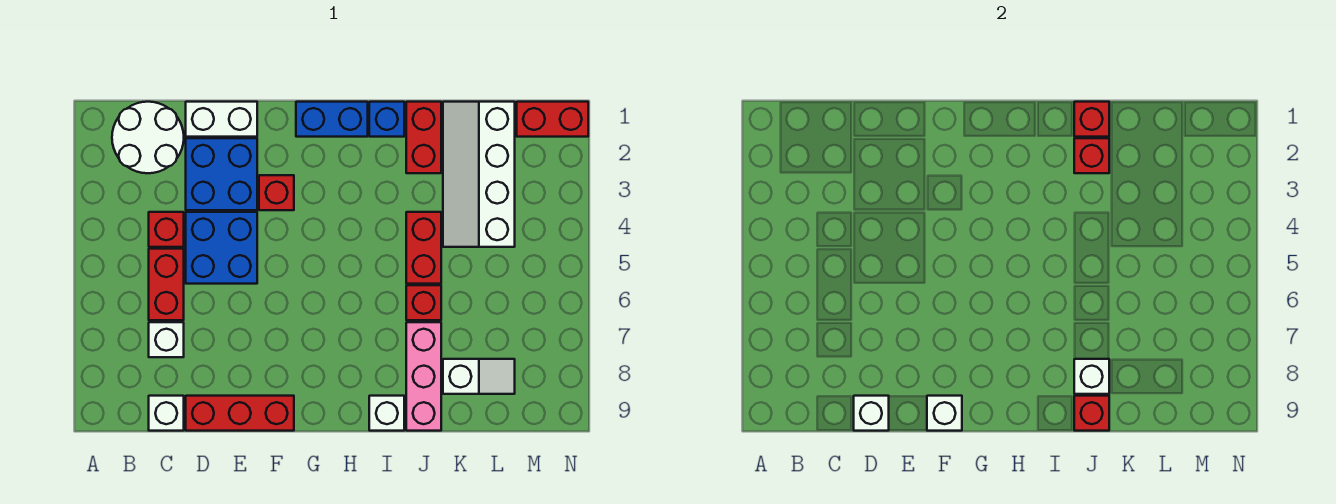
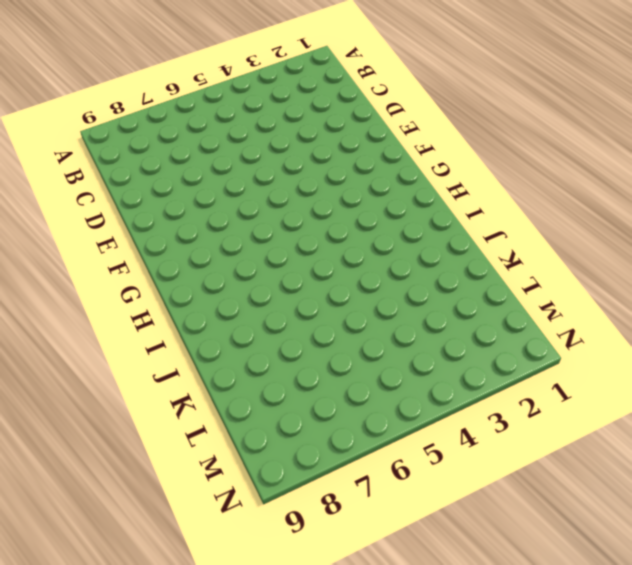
none -> white round brick B1:C2 level 1
none -> red brick C4 level 1
none -> red brick C5:C6 level 1

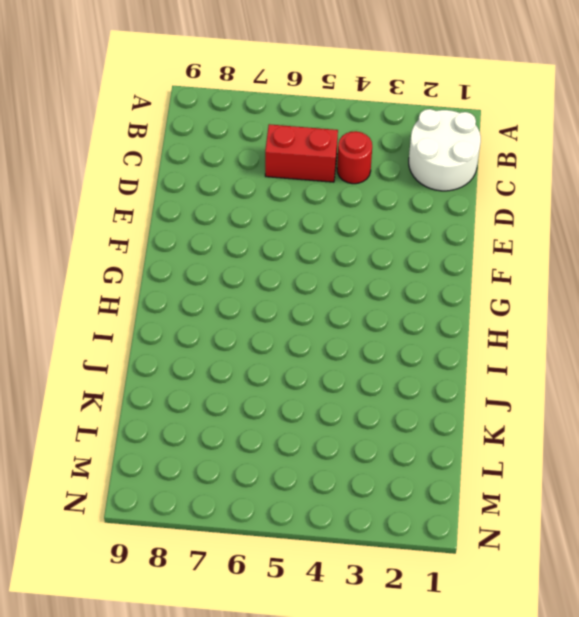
red round brick C4 level 1 -> red brick C4 level 1
none -> white brick C7 level 1
none -> white brick C9 level 1
none -> white brick D1:E1 level 1

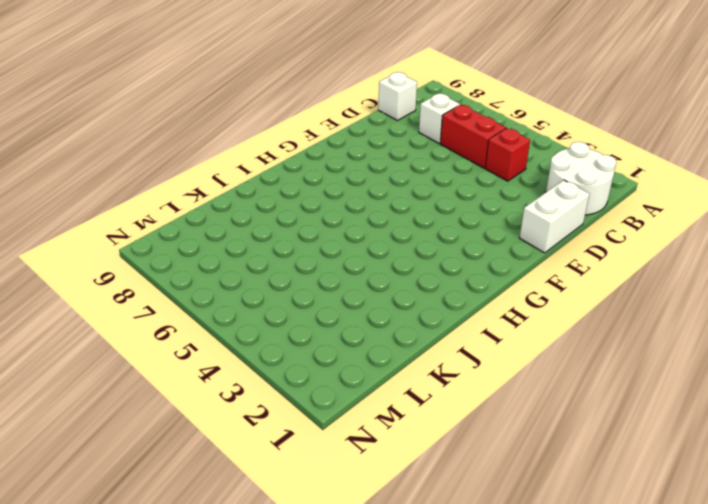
none -> blue brick D2:E3 level 1
none -> blue brick D4:E5 level 1
none -> red brick D9:F9 level 1

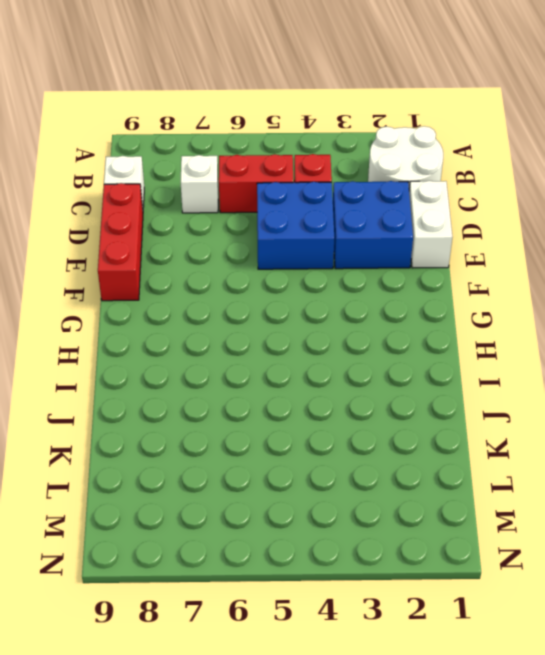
none -> red brick F3 level 1
none -> blue brick G1:H1 level 1
none -> blue brick I1 level 1

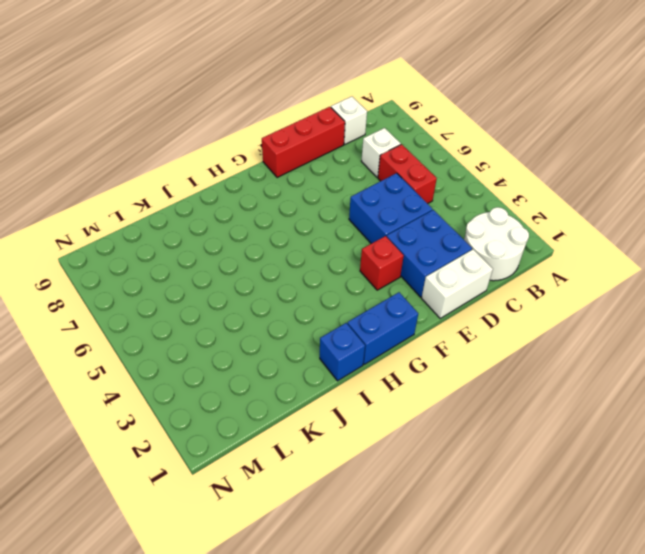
none -> red brick C4 level 1
none -> white brick I9 level 1
none -> red brick J1:J2 level 1

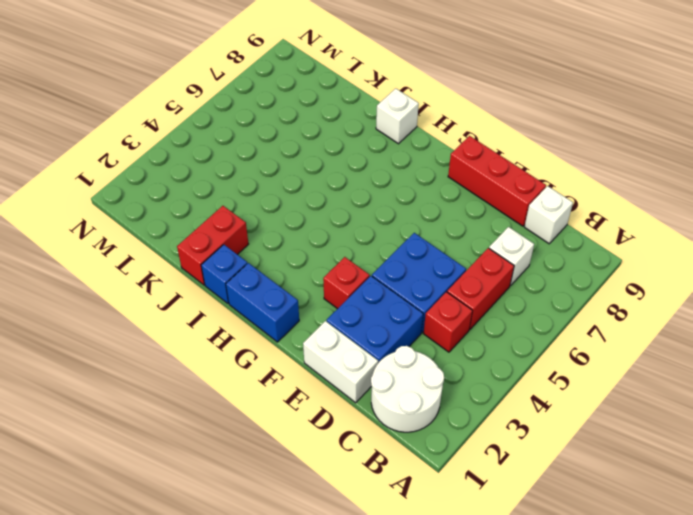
none -> red brick J4:J5 level 1
none -> red brick J6 level 1
none -> pink brick J7:J9 level 1

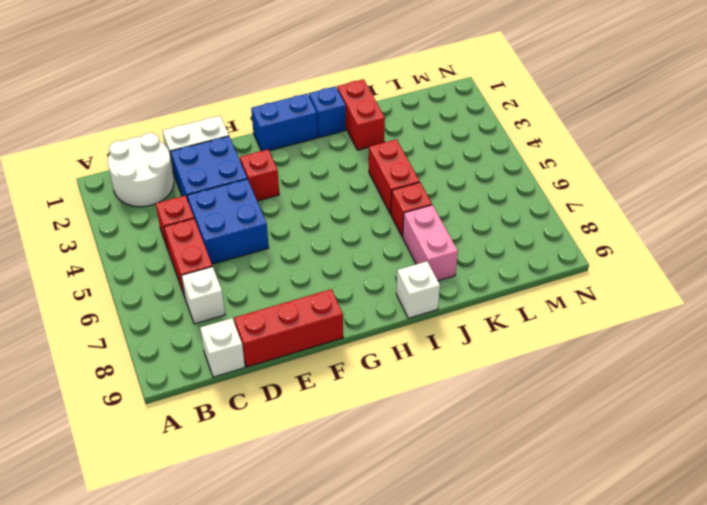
pink brick J7:J8 level 1 -> pink brick J7:J9 level 1
none -> white slope K1:L4 level 1 top L
none -> white slope K8:L8 level 1 top K
none -> red brick M1:N1 level 1

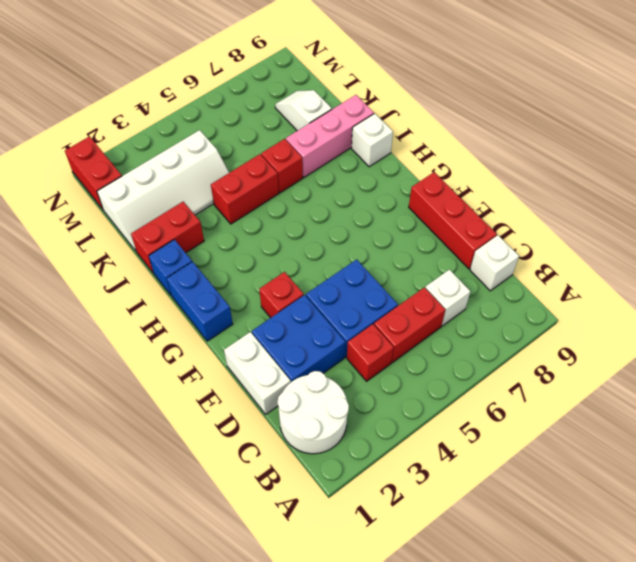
none -> white brick D9 level 2
none -> white brick F9 level 2
none -> red brick J1 level 2

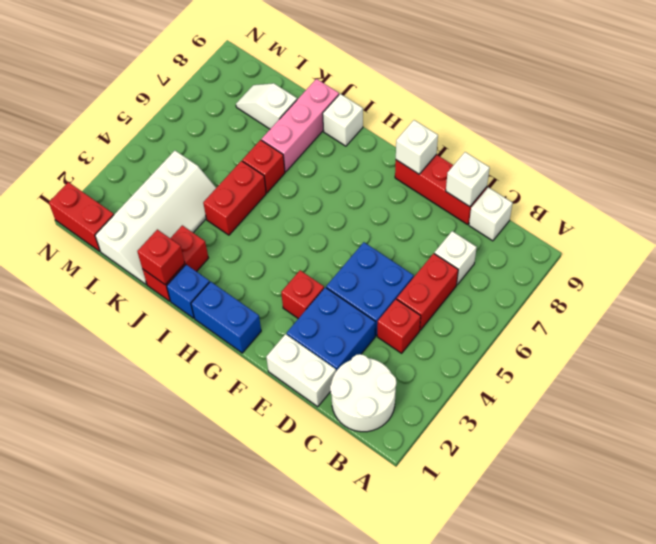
none -> red brick J2 level 2
none -> white brick J8 level 2
none -> red brick J9 level 2

